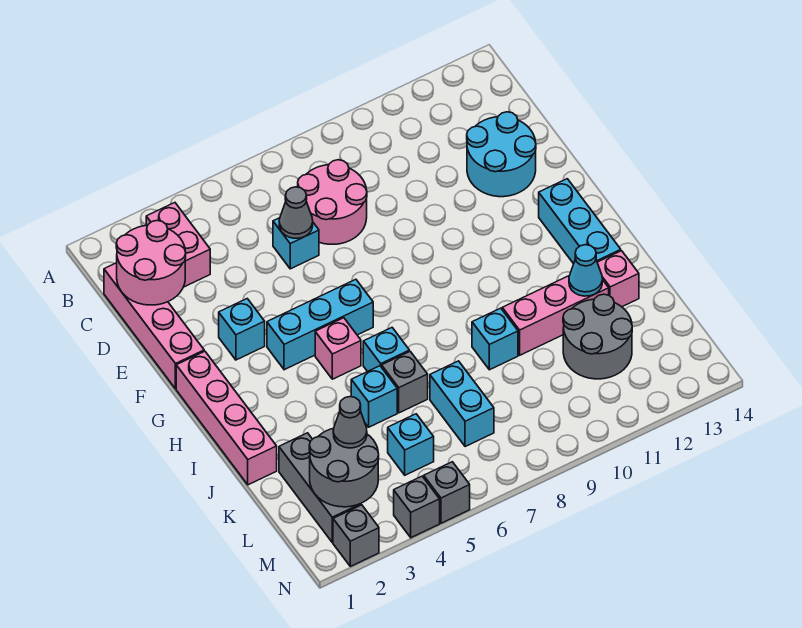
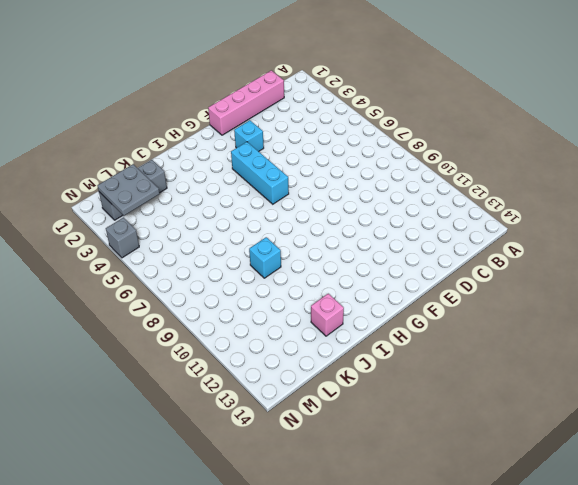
grey plate L2:M3 level 2 -> grey round brick L2:M3 level 2
none -> pink brick B3:C3 level 1
none -> pink round brick C7:D8 level 1
none -> cyan brick D6 level 1

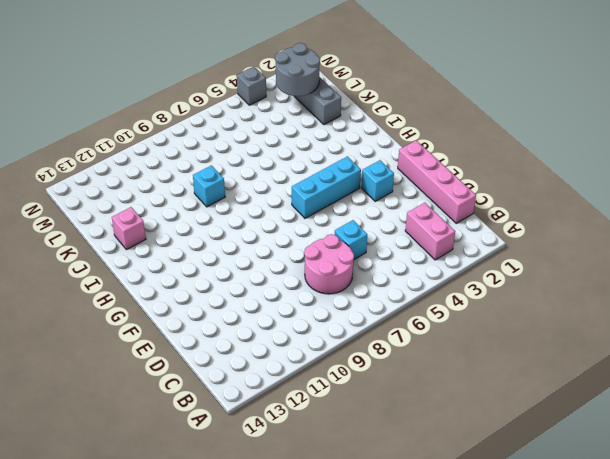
none -> cyan round brick D12:E13 level 1
none -> pink brick G1:J1 level 1
none -> cyan brick G13:I13 level 1

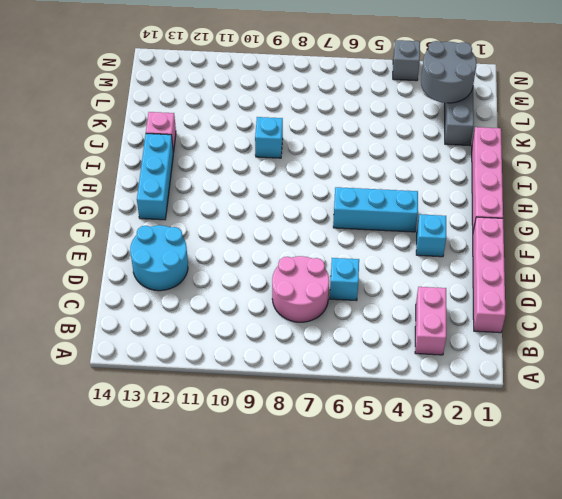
none -> pink brick H5 level 1
none -> cyan brick I6 level 1
none -> cyan brick J5 level 1

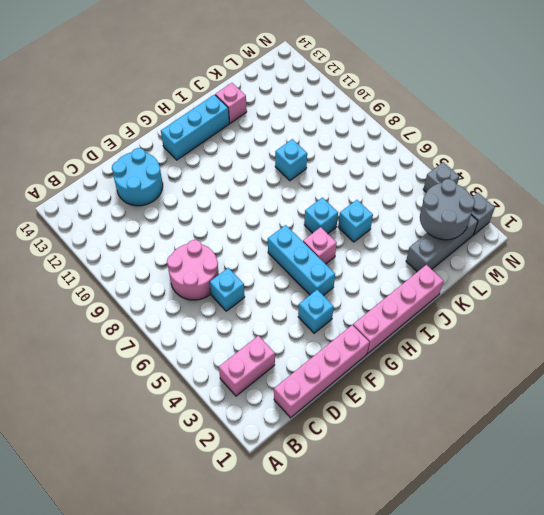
none -> grey brick J6 level 1
none -> pink brick J10:J12 level 1
none -> cyan brick K7:L7 level 1

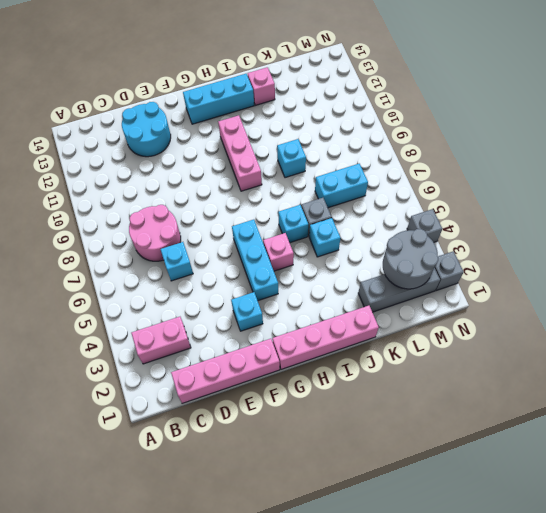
pink brick H9:H11 level 1 -> pink brick J10:J12 level 1
none -> grey round brick K11:L12 level 1
none -> cyan brick L5 level 1
none -> grey brick N5 level 1

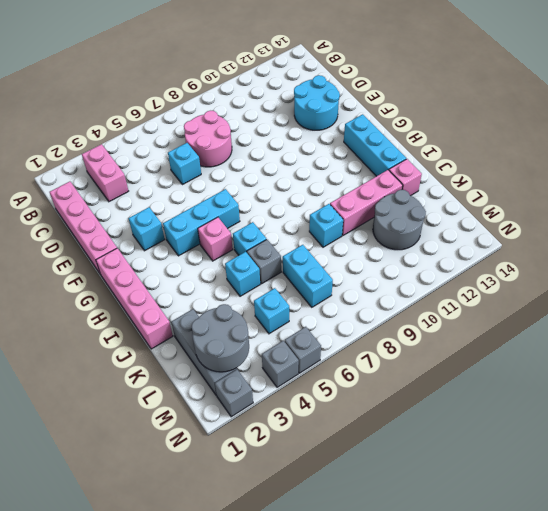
none -> pink round brick C1:D2 level 2
none -> grey cone D6 level 2
none -> cyan cone J12 level 2

